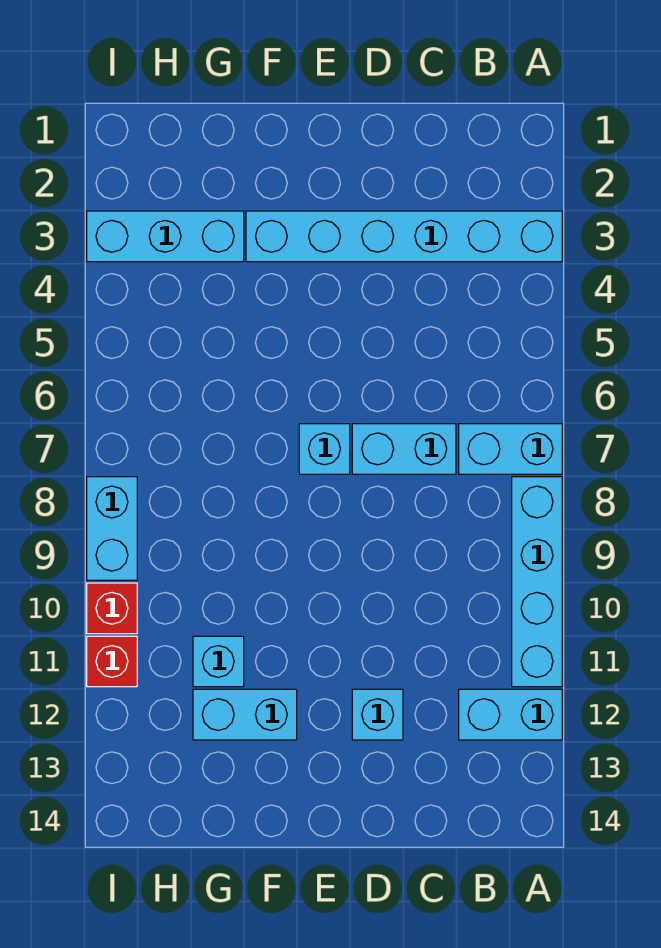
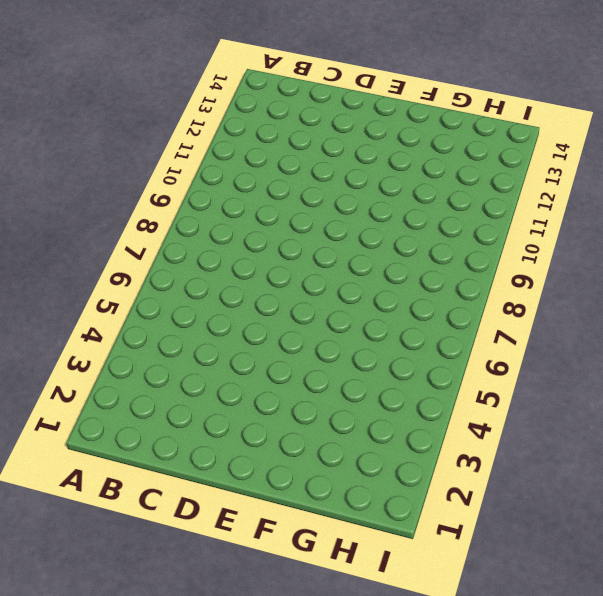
none -> cyan brick A3:F3 level 1
none -> cyan brick A7:B7 level 1
none -> cyan brick A8:A11 level 1

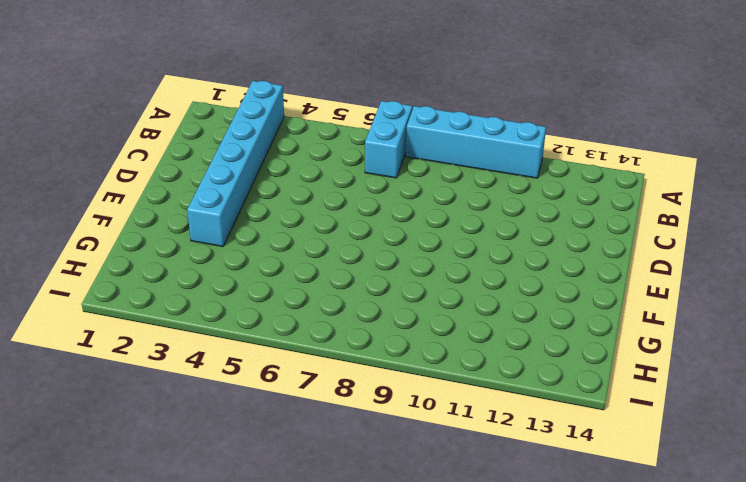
none -> cyan brick A12:B12 level 1
none -> cyan brick C7:D7 level 1
none -> cyan brick D12 level 1

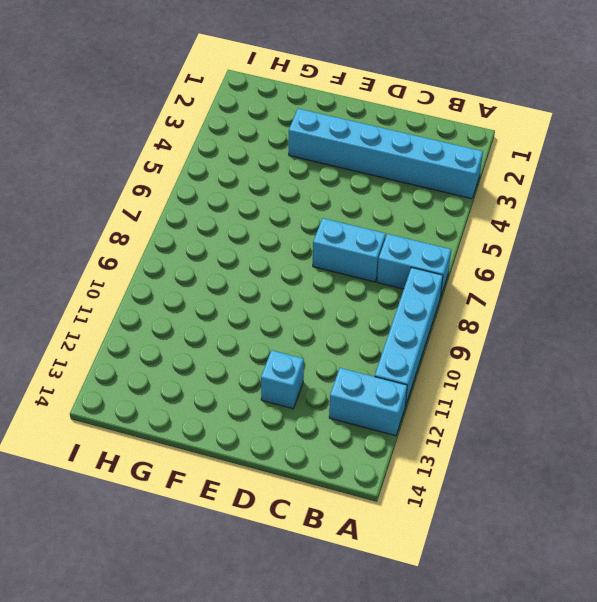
none -> cyan brick E7 level 1
none -> cyan brick F12:G12 level 1
none -> cyan brick G3:I3 level 1

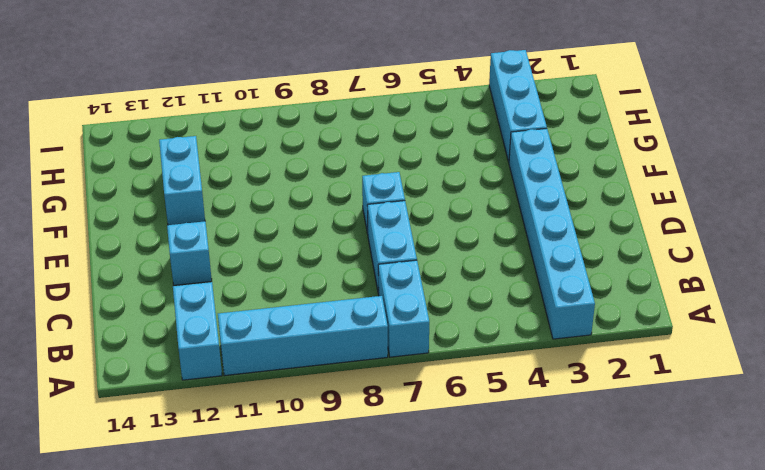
none -> cyan brick G11 level 1
none -> cyan brick I8:I9 level 1
none -> red brick I10 level 1

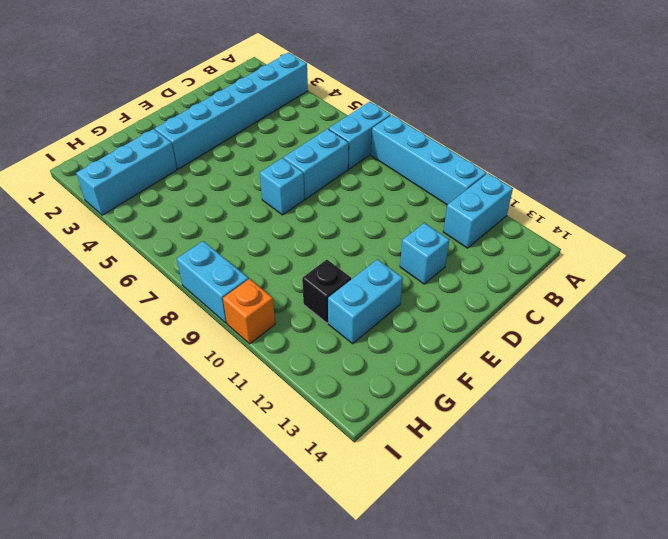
black brick G11 level 1 -> cyan brick G11 level 1
orange brick I10 level 1 -> red brick I10 level 1
none -> red brick I11 level 1

